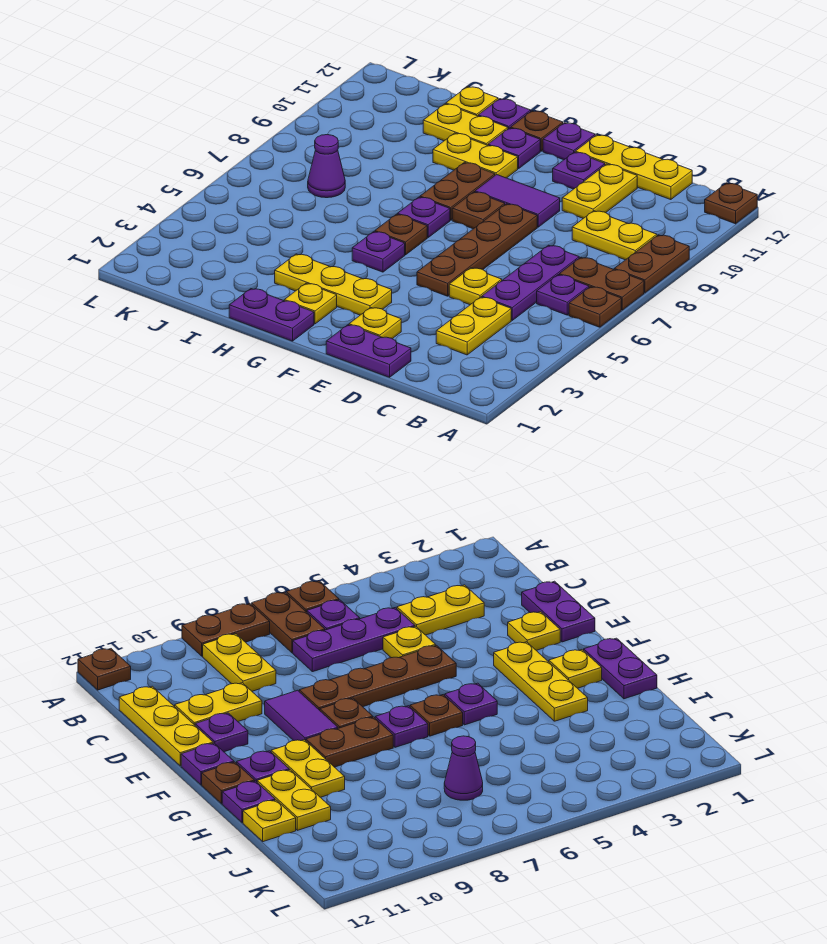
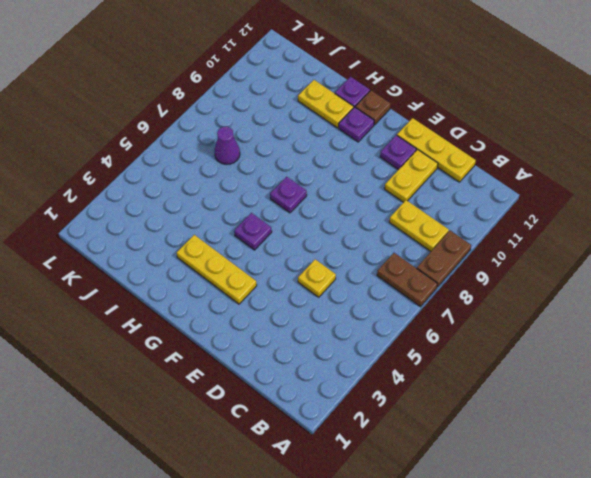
none -> brown plate A6 level 1
none -> brown plate A12 level 1
none -> purple plate B6 level 1
none -> yellow plate C3:C4 level 1

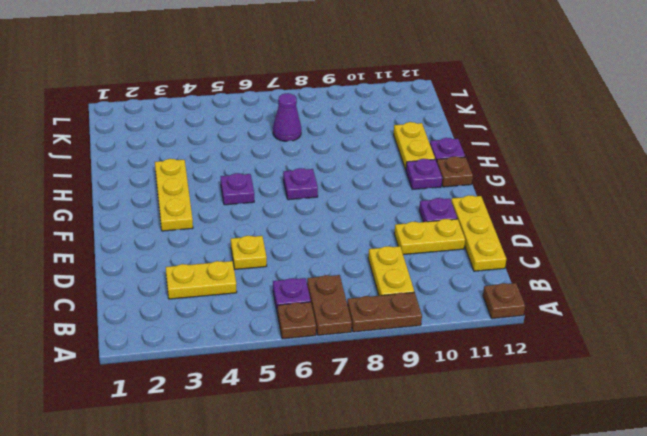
none -> purple plate C5:C7 level 1
none -> purple plate D1:E1 level 1
none -> yellow plate E2 level 1
none -> brown plate E5:E8 level 1

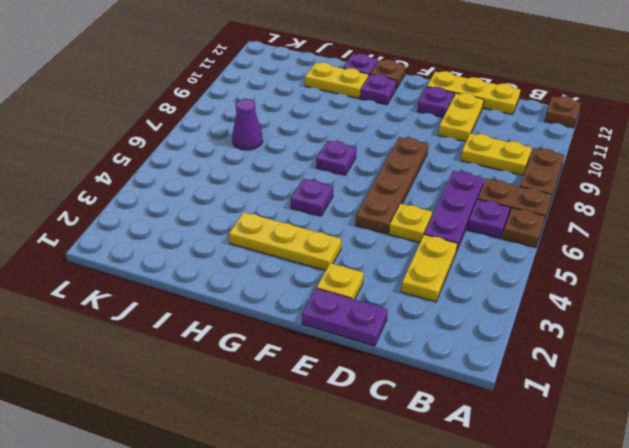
none -> purple tile E9:F9 level 1
none -> brown plate F8 level 1
none -> purple plate F12 level 1
none -> purple plate G1:H1 level 1

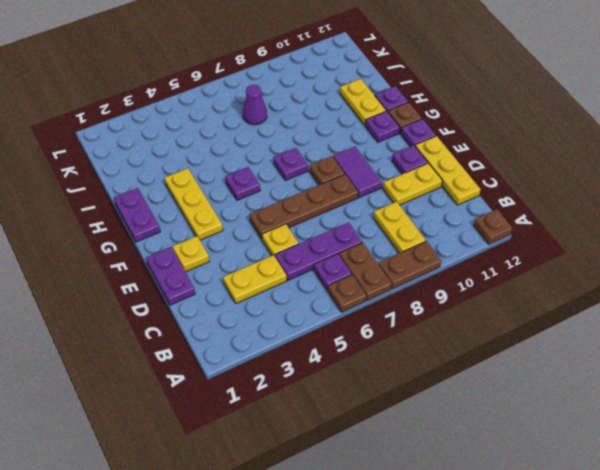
none -> yellow plate G2 level 1
none -> brown plate G6 level 1
none -> brown plate G8:G9 level 1
none -> yellow plate G10:H10 level 1

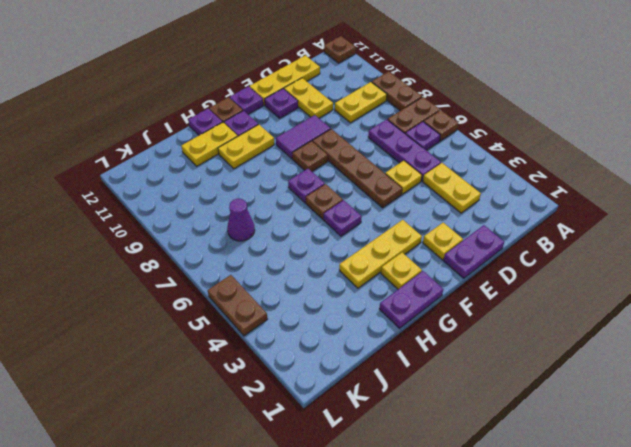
brown plate L4:L5 level 1 -> brown plate G8:G9 level 1
none -> yellow plate I12 level 1

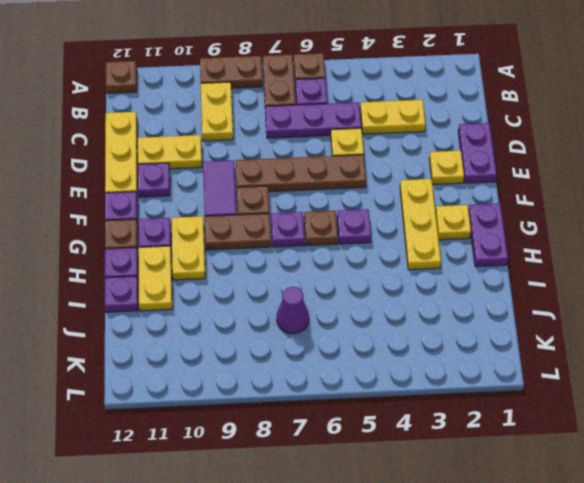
purple plate I12 level 1 -> yellow plate I12 level 1

